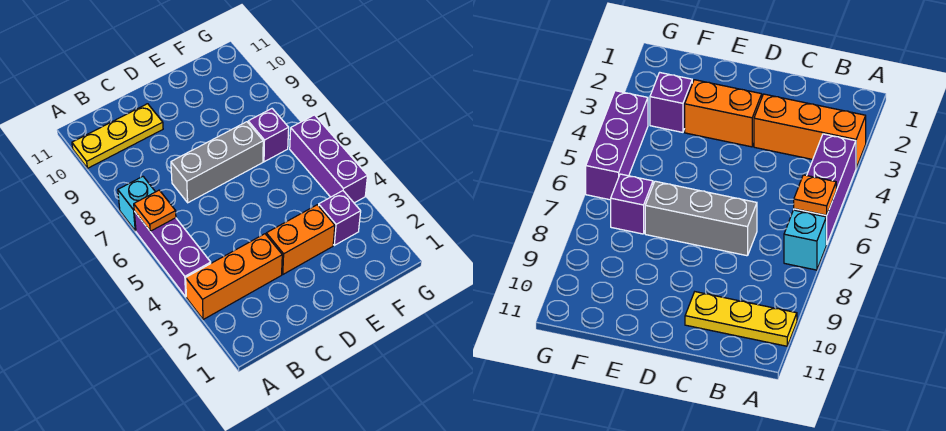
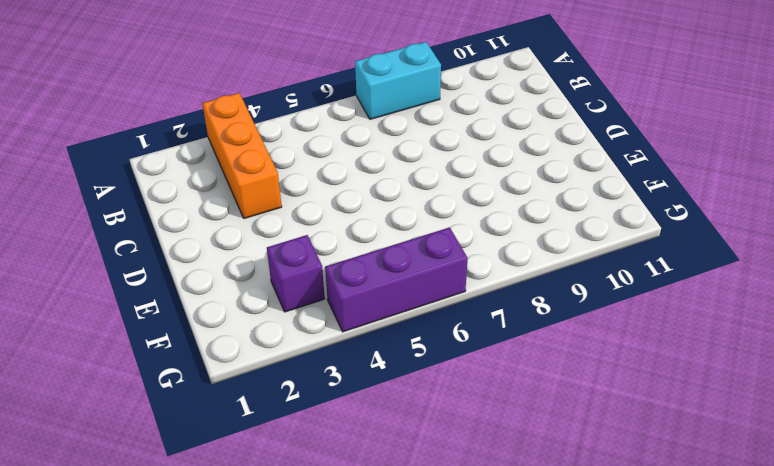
cyan brick A7:A8 level 1 -> cyan brick A7 level 1
none -> purple brick A4:A6 level 1
none -> yellow plate A10:C10 level 1

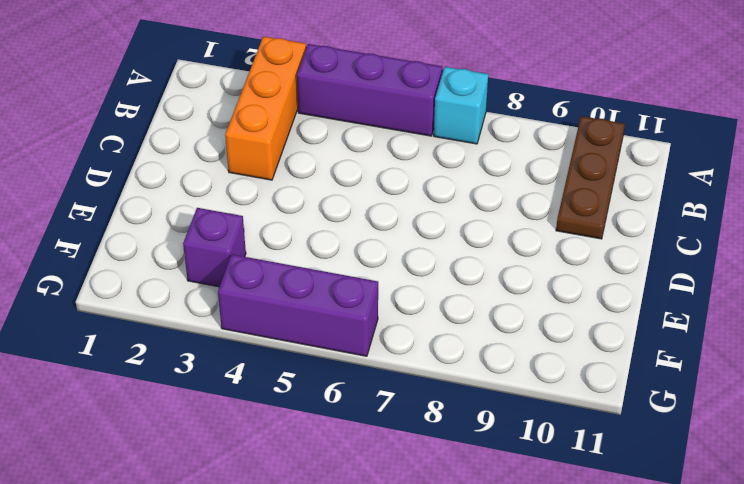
brown plate A10:C10 level 1 -> yellow plate A10:C10 level 1
none -> grey brick C7:E7 level 1
none -> orange brick D3:E3 level 1

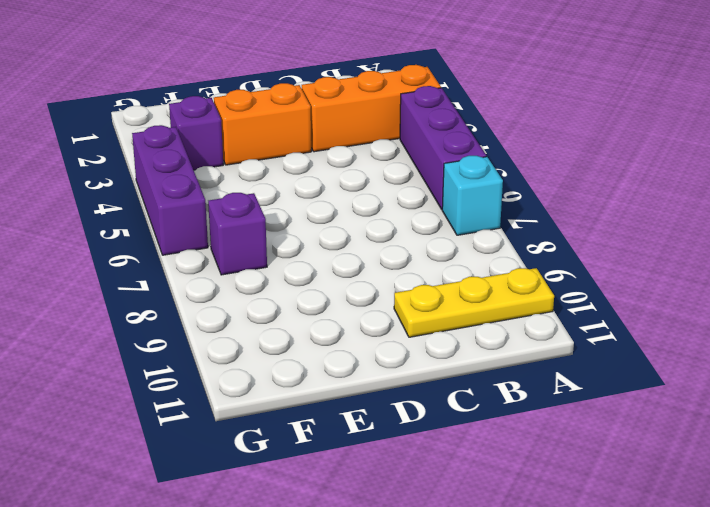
none -> grey brick C7:E7 level 1
none -> orange plate A6 level 2

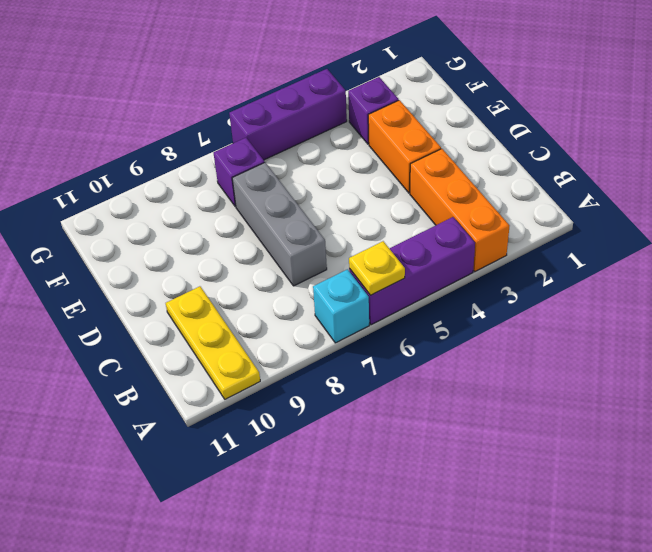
yellow plate A6 level 2 -> orange plate A6 level 2

